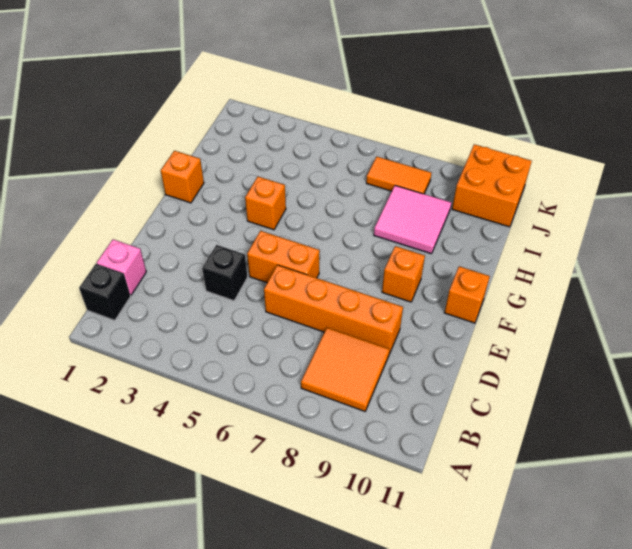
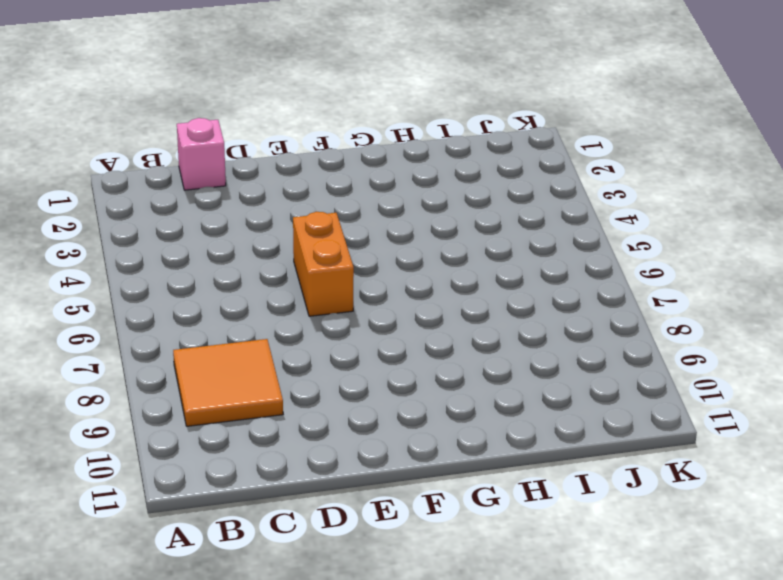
none -> black brick B1 level 1
none -> black brick D4 level 1
none -> orange brick D6:D9 level 1

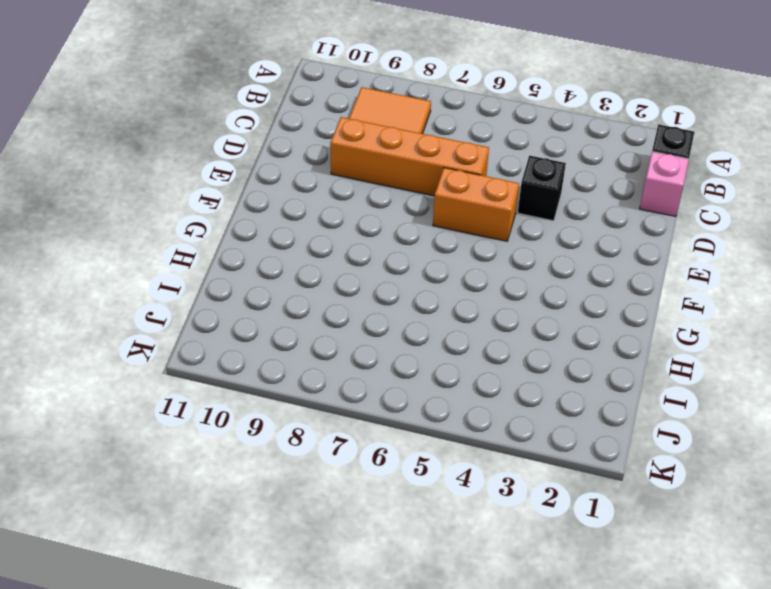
none -> orange brick F9 level 1
none -> orange brick F11 level 1
none -> orange brick G1 level 1

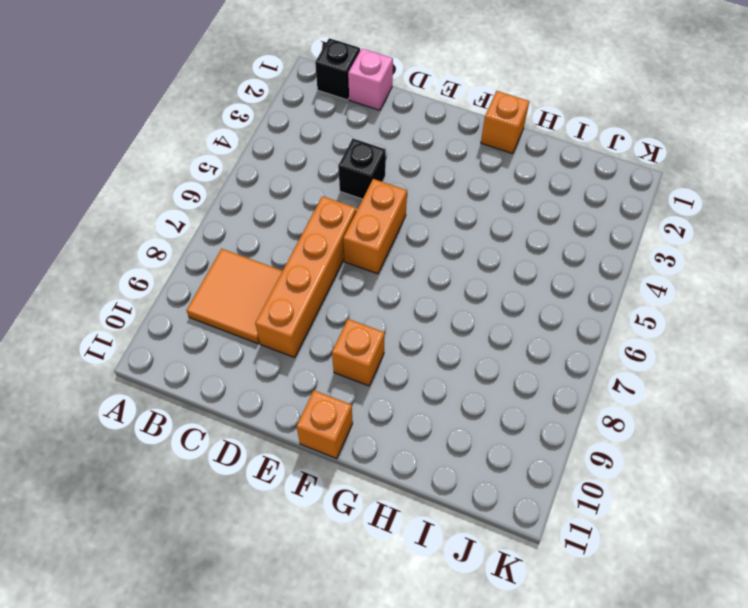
none -> orange brick G4 level 1
none -> pink tile H8:I9 level 1
none -> orange tile J7:J8 level 1

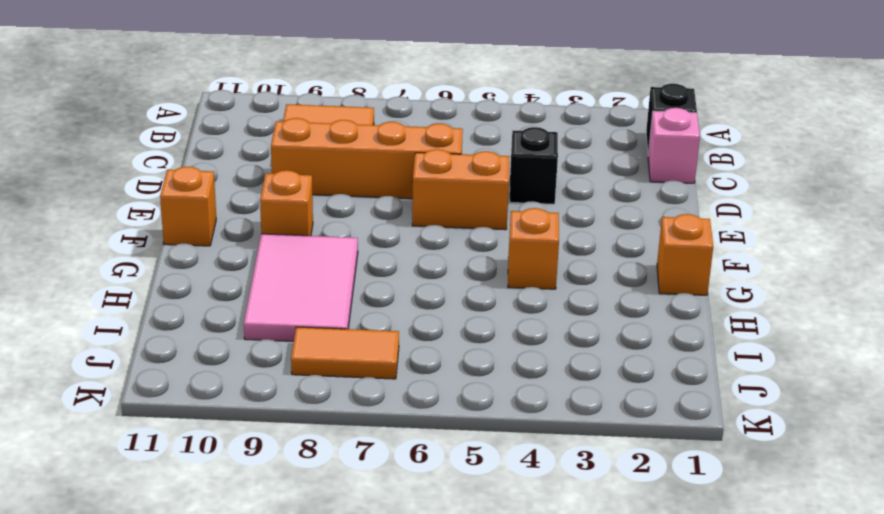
pink tile G8:I9 level 1 -> pink tile H8:I9 level 1
none -> orange brick J10:K11 level 1

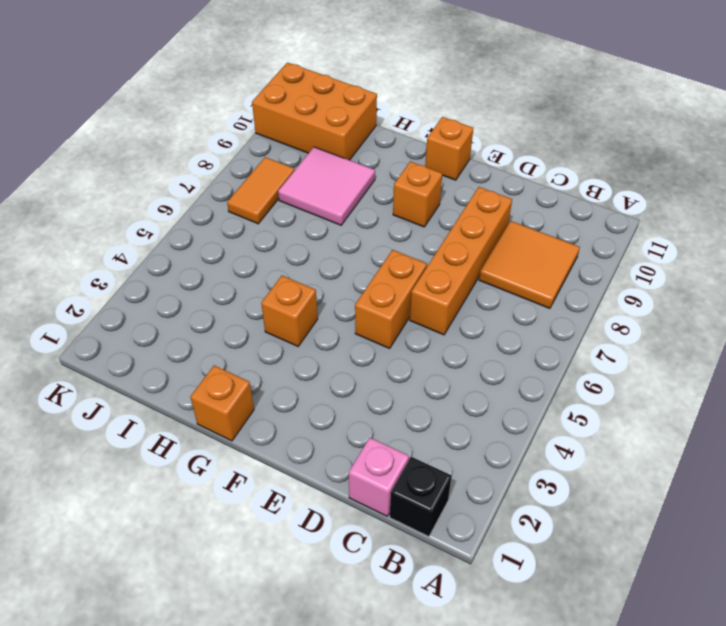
orange brick I10:K11 level 1 -> orange brick J10:K11 level 1
none -> black brick D4 level 1

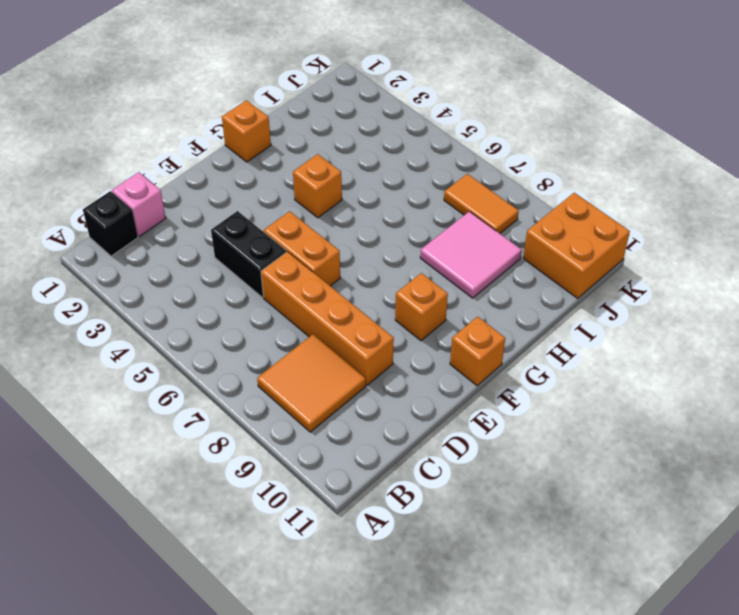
black brick D4:D5 level 1 -> black brick D4 level 1

